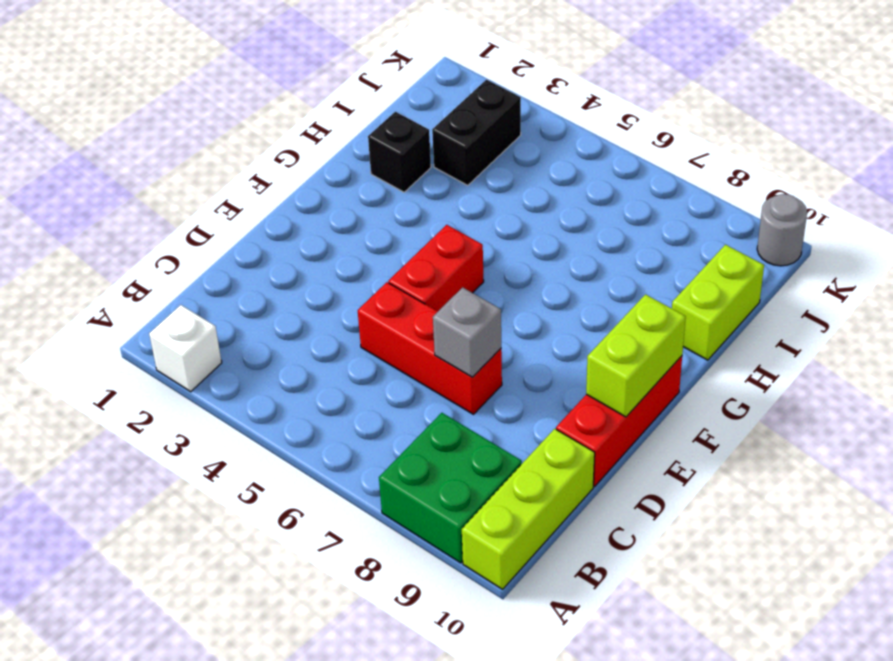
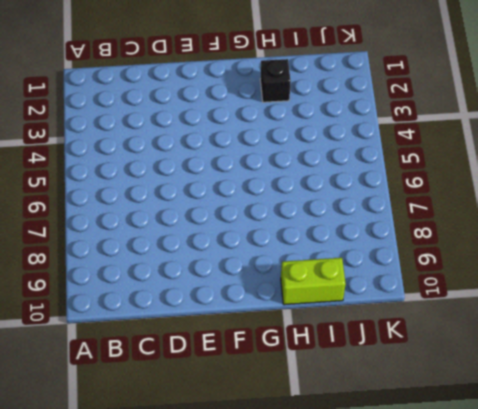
none -> white brick A2 level 1
none -> green brick A8:B9 level 1
none -> lime brick A10:C10 level 1

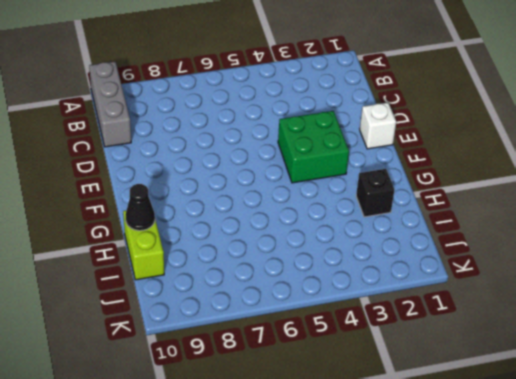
grey brick A10:C10 level 1 -> lime brick A10:C10 level 1
white brick E1 level 1 -> white brick A2 level 1
green brick E3:F4 level 1 -> green brick A8:B9 level 1
black cone H10 level 2 -> none
none -> red brick D5:D7 level 1
none -> red brick D10:F10 level 1
none -> red brick E5:F5 level 1

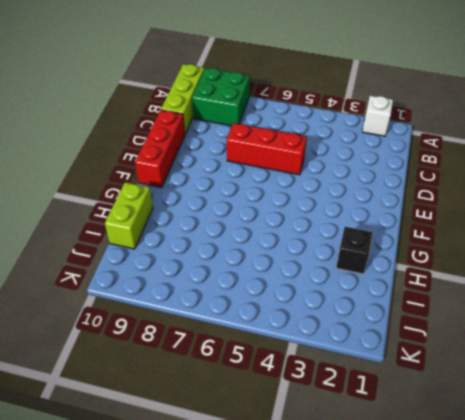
none -> red brick E5:F5 level 1
none -> black brick I3:J3 level 1
none -> grey round brick K10 level 1

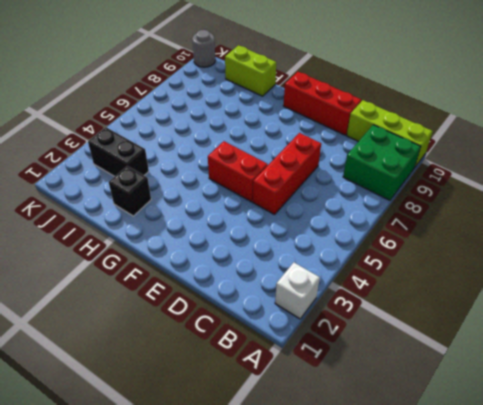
none -> grey brick D7 level 2
none -> lime brick E10:F10 level 2

